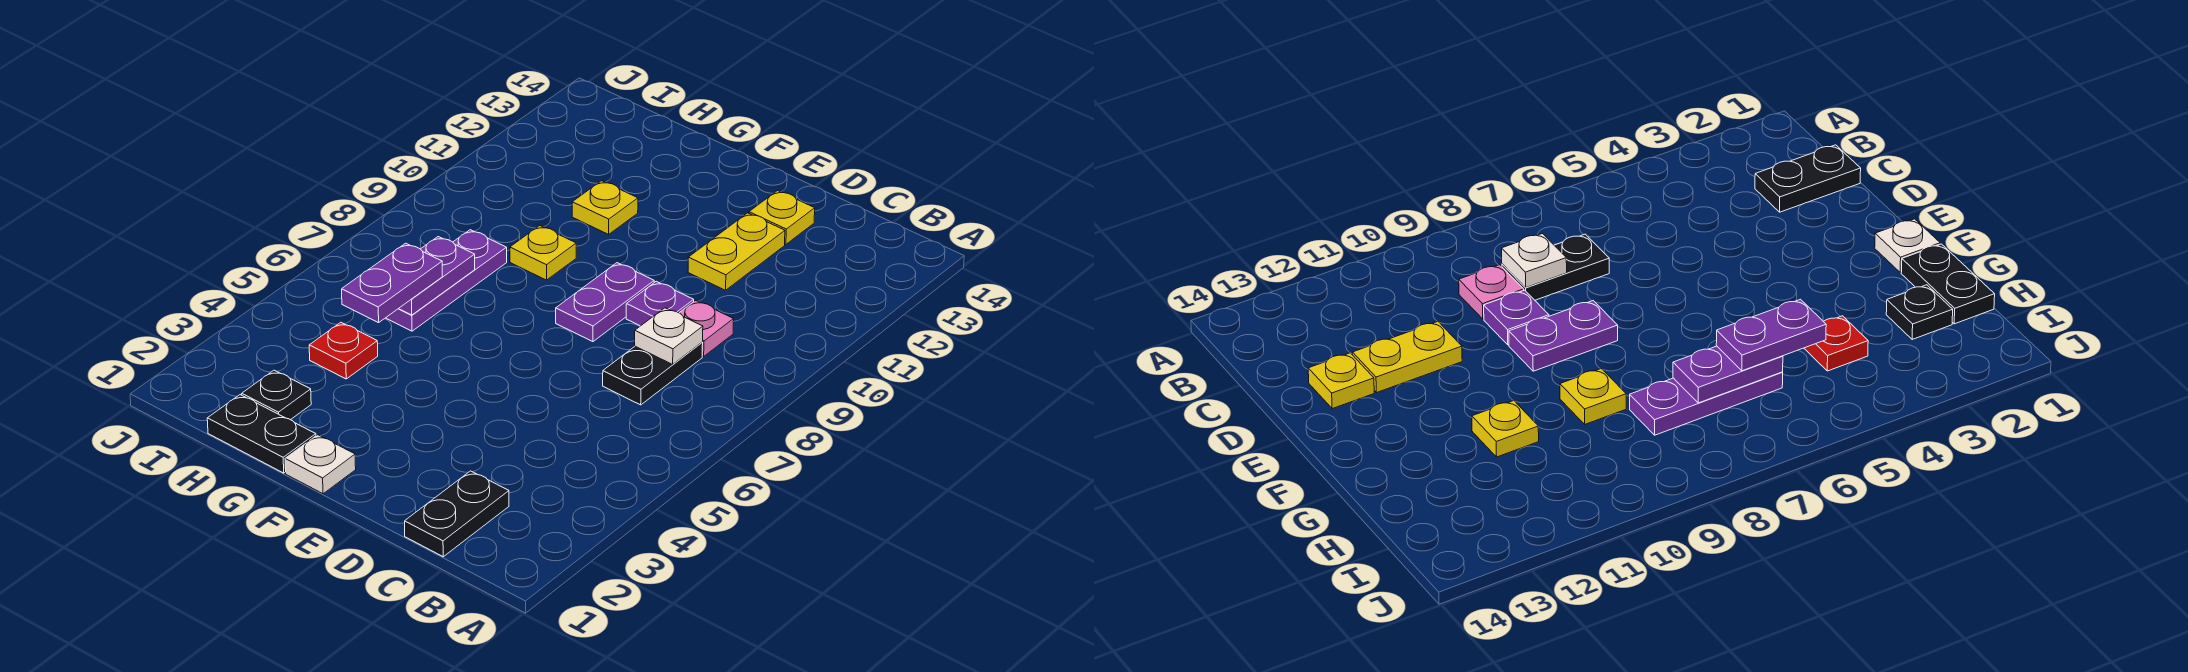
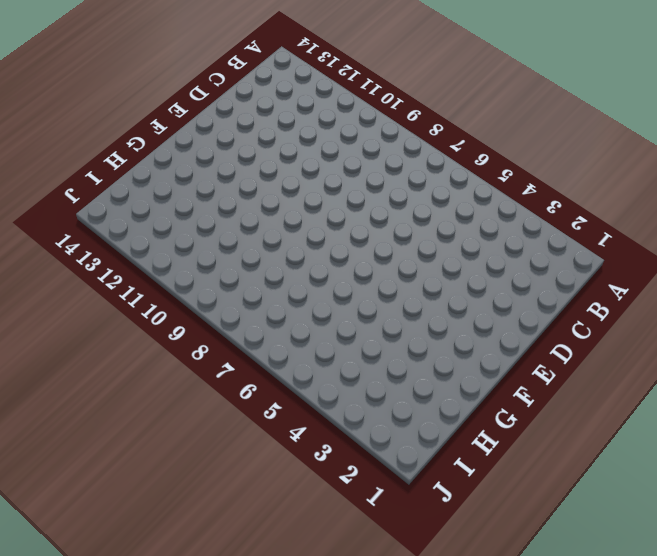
none -> black plate C1:C2 level 1
none -> black plate C7:C8 level 1
none -> pink plate C9 level 1

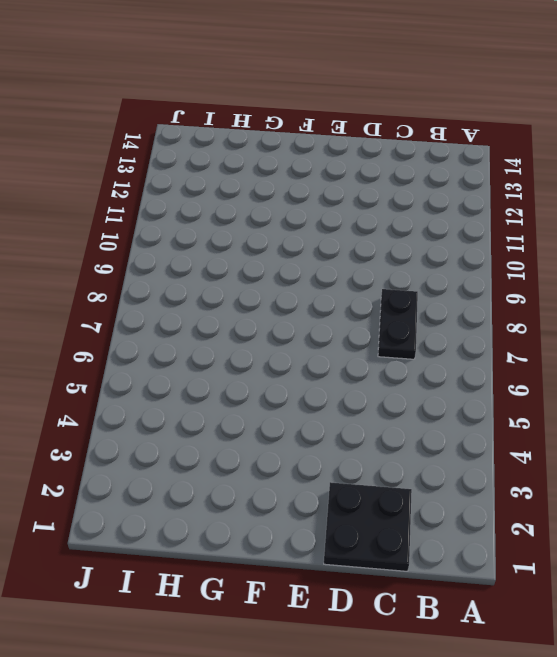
black plate C1:D2 level 1 -> black plate C1:C2 level 1
none -> pink plate C9 level 1
none -> purple plate D9 level 1
none -> yellow plate D11:D12 level 1

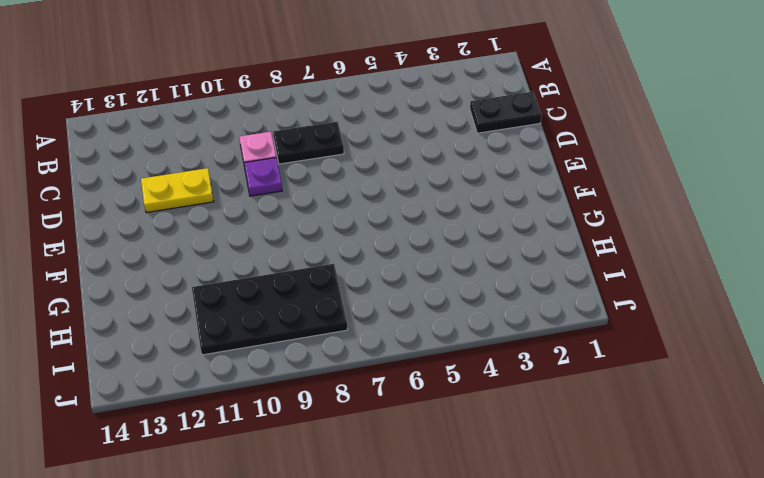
black plate H8:I11 level 1 -> purple plate H6:H8 level 1
none -> yellow plate D13 level 1
none -> purple plate E8:E9 level 1
none -> white plate F1 level 1

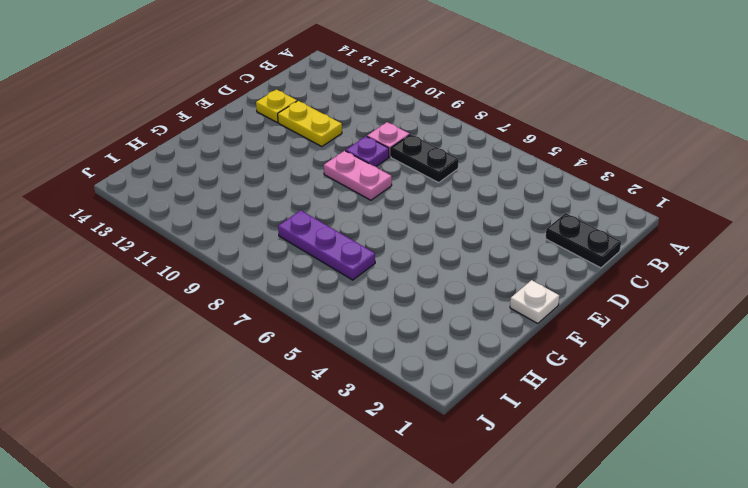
pink plate E8:E9 level 1 -> purple plate E8:E9 level 1
none -> black plate G1:H1 level 1
none -> yellow plate G9 level 1
none -> yellow plate G11 level 1

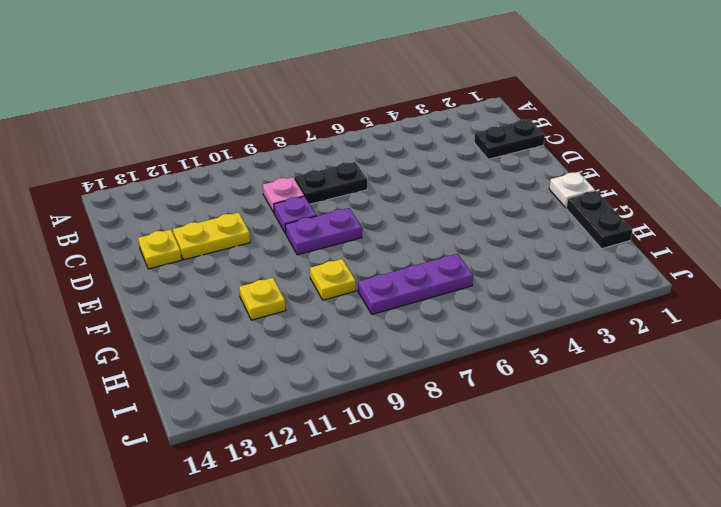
none -> black plate H2 level 1
none -> red plate H4 level 1
none -> white plate C8 level 2

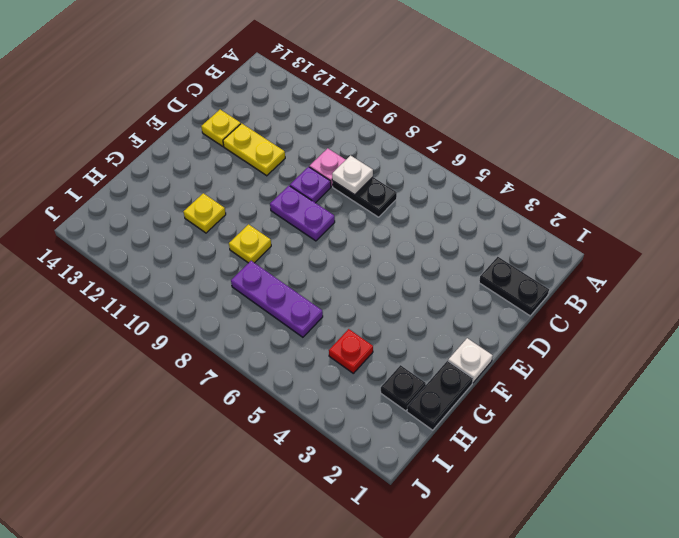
none -> purple plate H6:H7 level 2
none -> purple plate H5:H6 level 3

